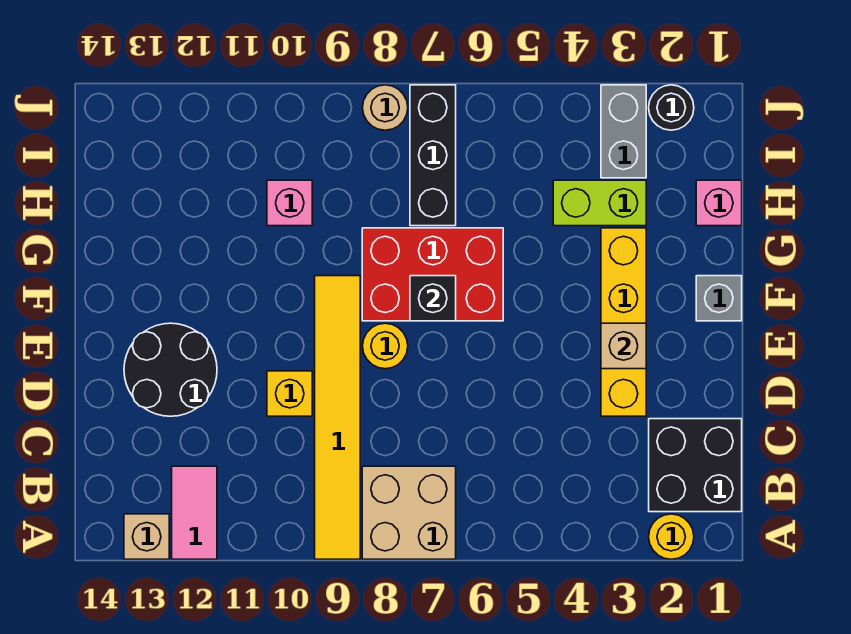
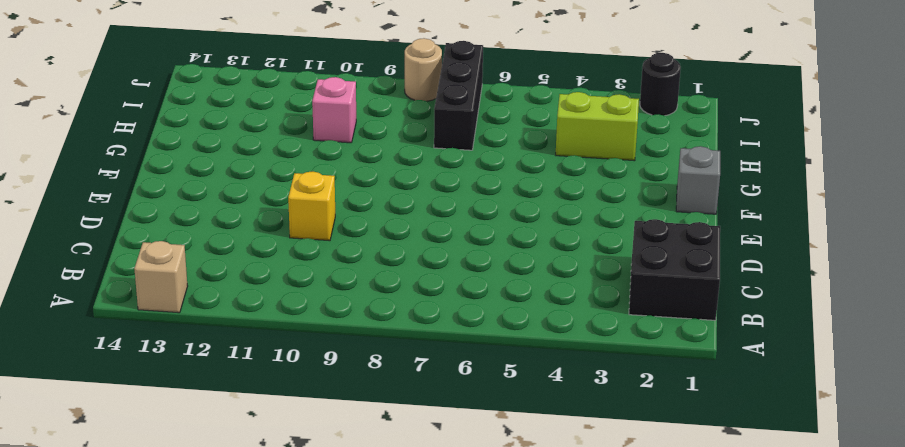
none -> yellow round brick A2 level 1
none -> tan brick A7:B8 level 1
none -> yellow tile A9:F9 level 1

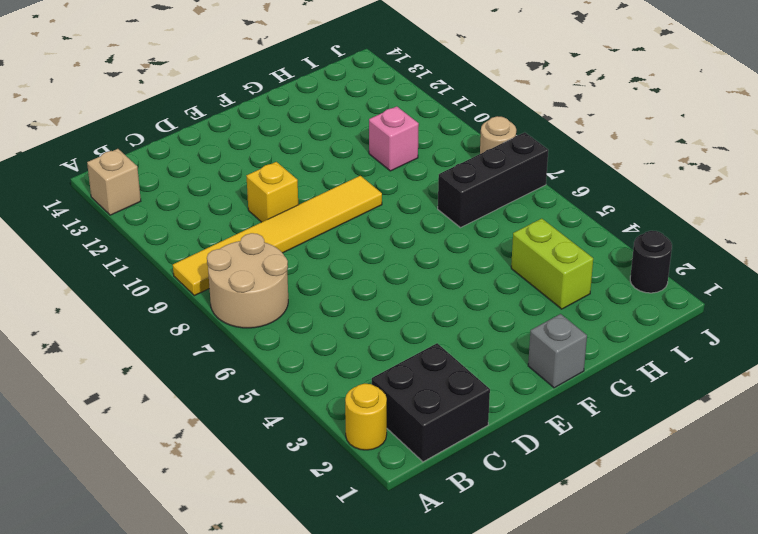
tan round brick A7:B8 level 1 -> tan brick A7:B8 level 1
none -> pink tile A12:B12 level 1
none -> yellow brick D3:G3 level 1
none -> black round brick D12:E13 level 1

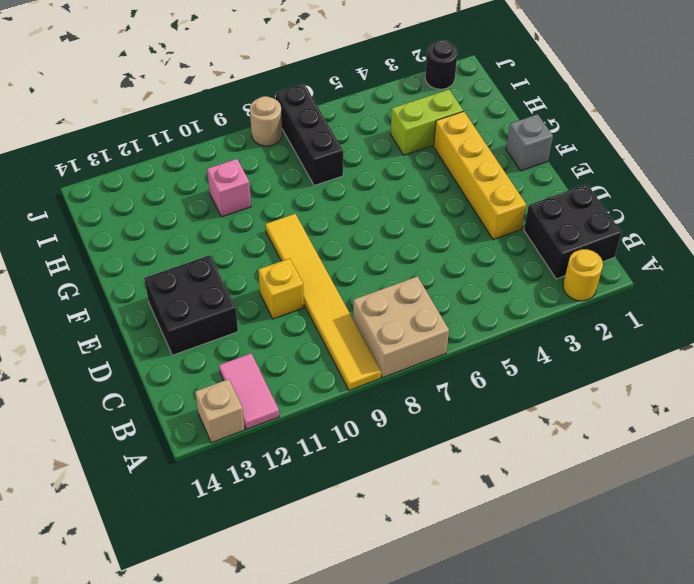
black brick D12:E13 level 1 -> black round brick D12:E13 level 1
none -> yellow round brick E8 level 1
none -> red brick F6:G8 level 1
none -> pink brick H1 level 1

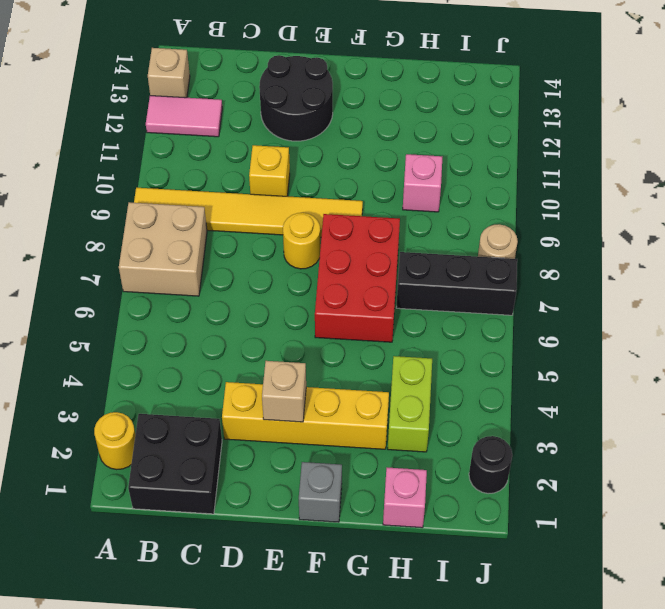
none -> grey brick I3:J3 level 1
none -> black brick F7 level 2

